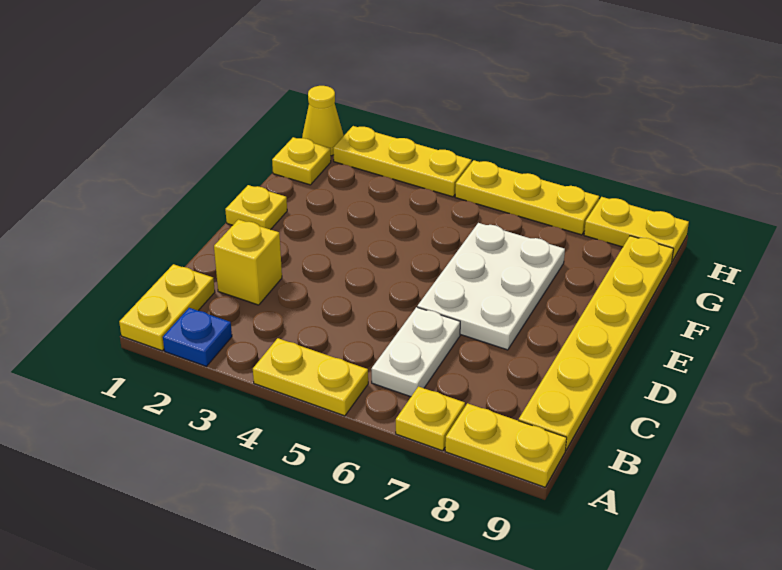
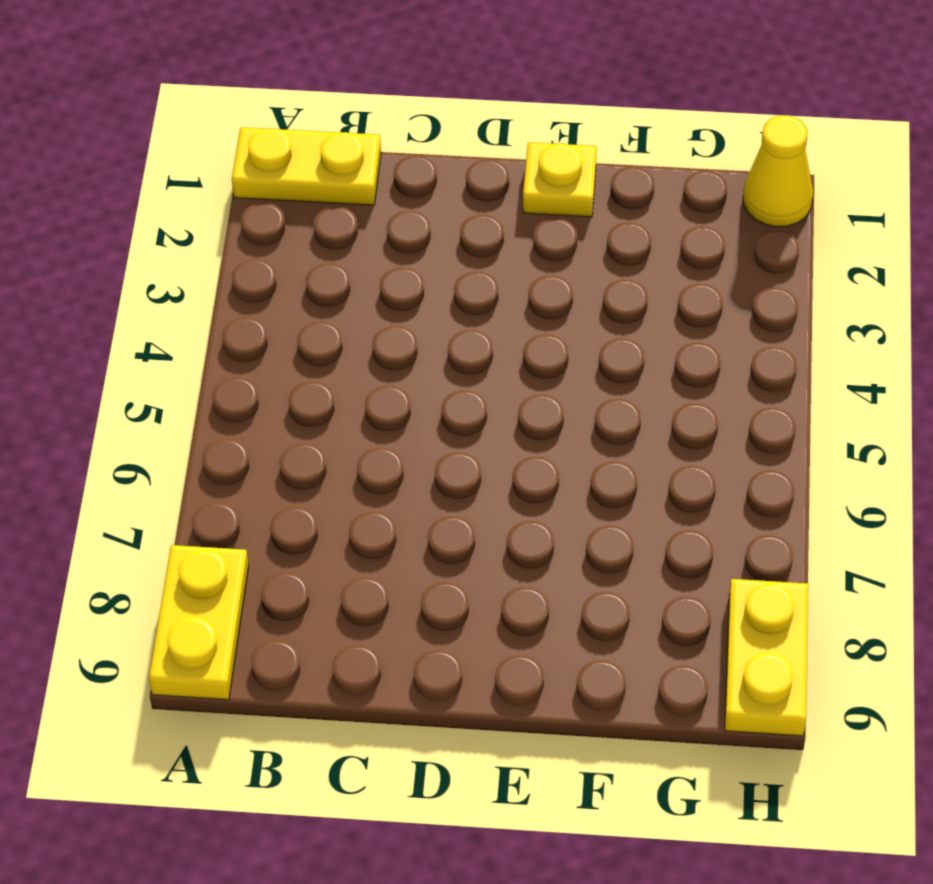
none -> blue plate A2 level 1
none -> yellow plate A4:A5 level 1
none -> yellow plate A7 level 1

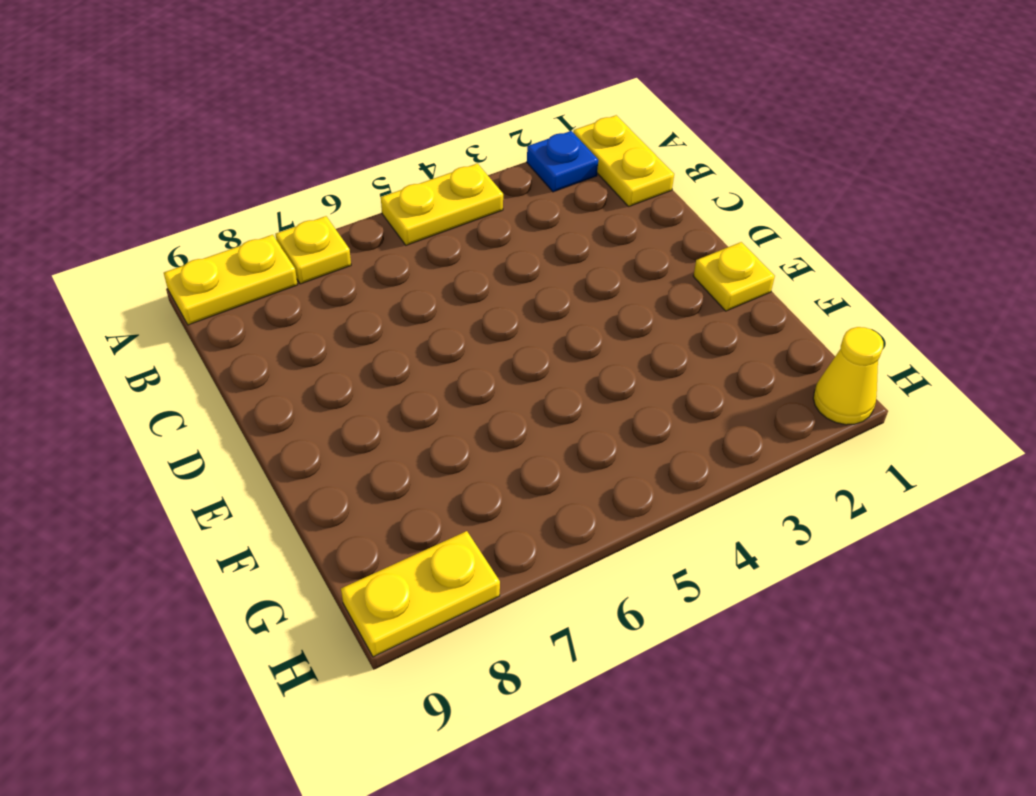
none -> white plate B6:C6 level 1
none -> yellow plate B9:G9 level 1
none -> yellow brick C2 level 1

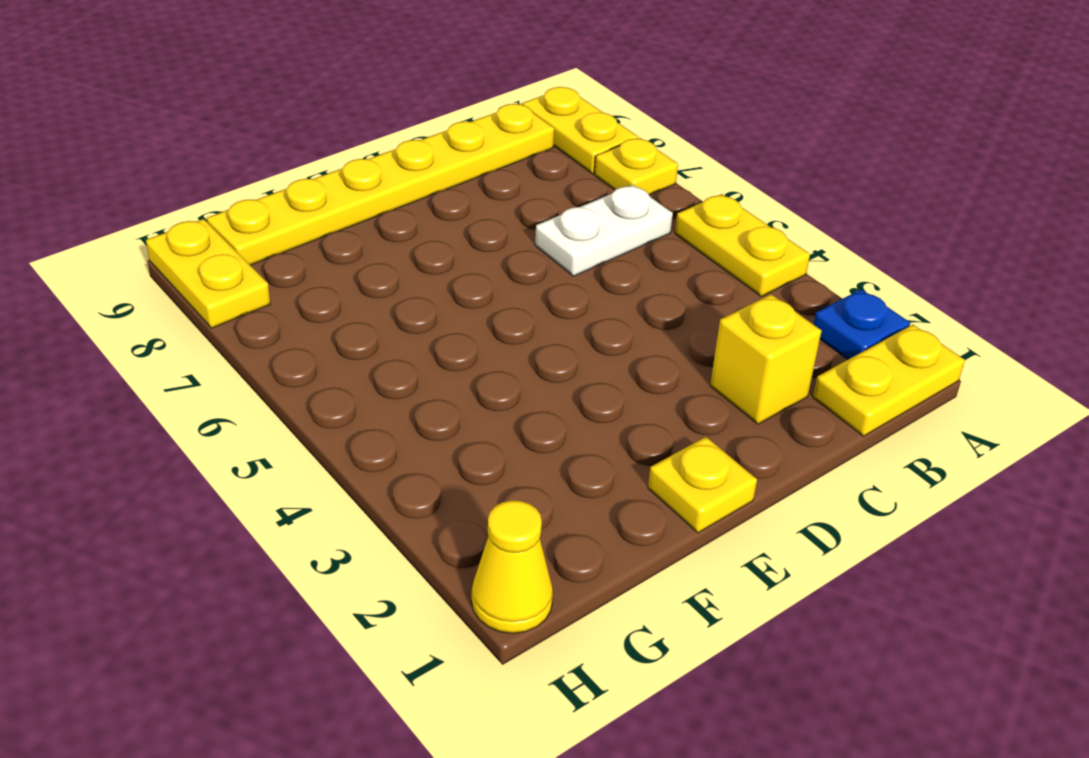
none -> white plate D6:F7 level 1
none -> yellow plate G1 level 1
none -> yellow plate H2:H4 level 1

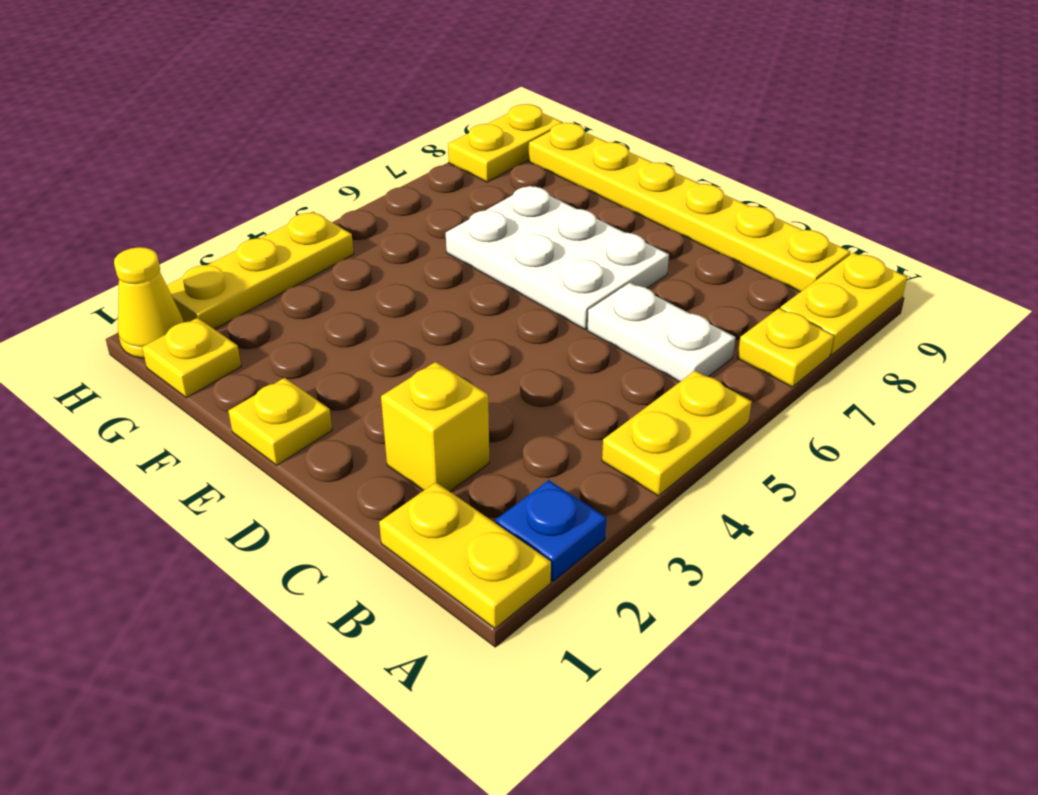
none -> yellow plate H5:H7 level 1

